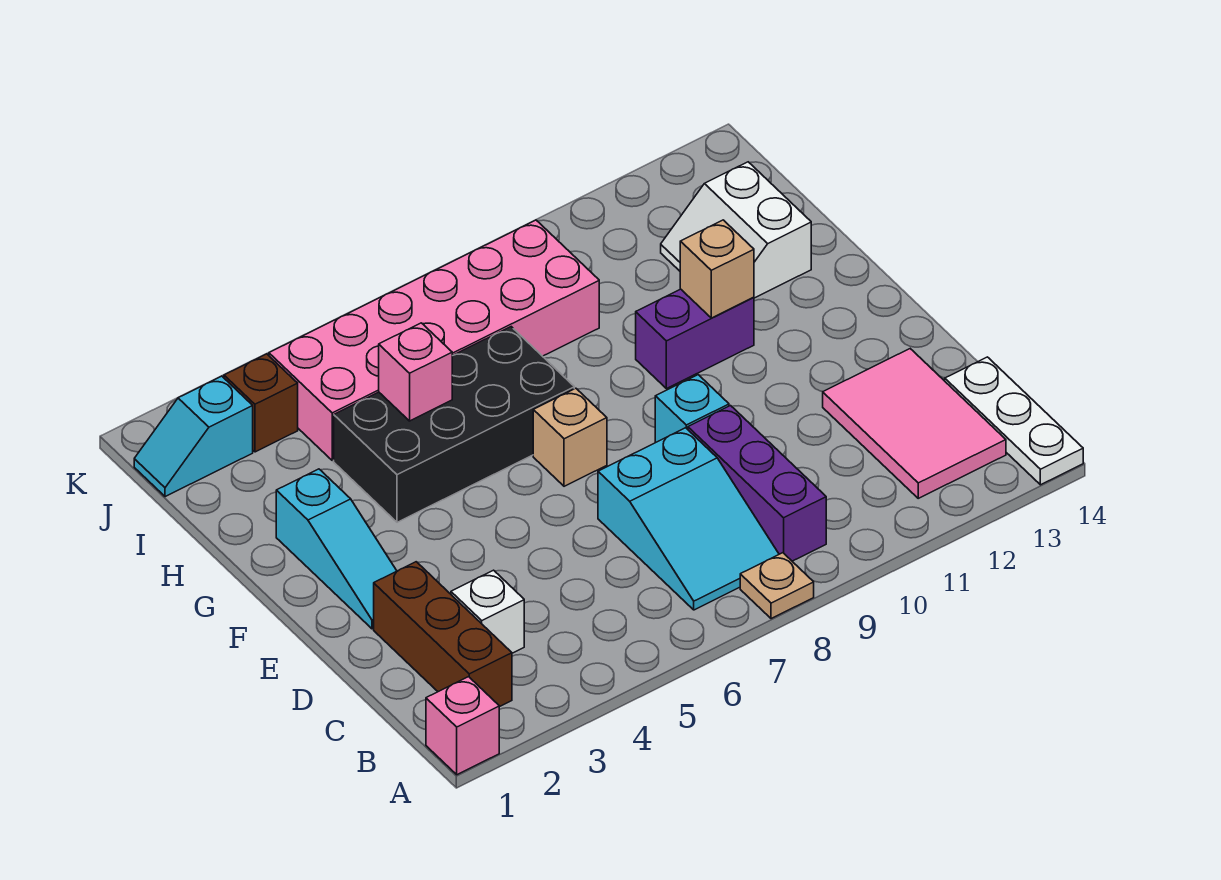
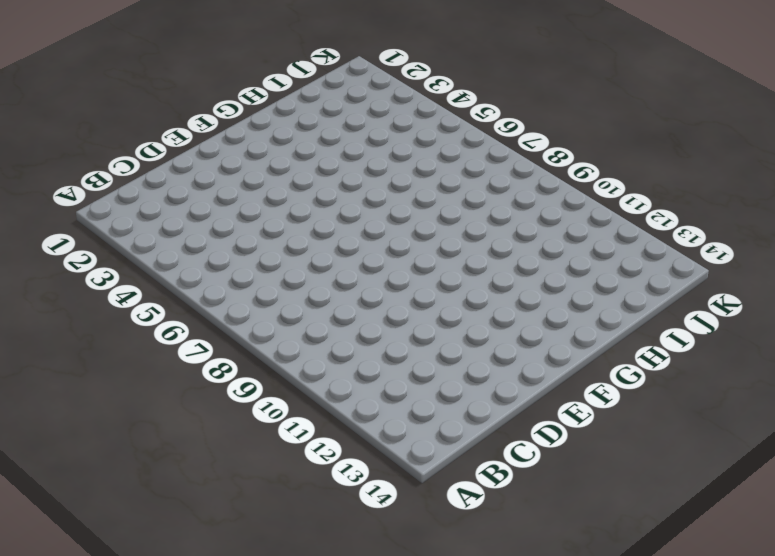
none -> pink brick A1 level 1
none -> tan plate A8 level 1
none -> white plate A14:C14 level 1

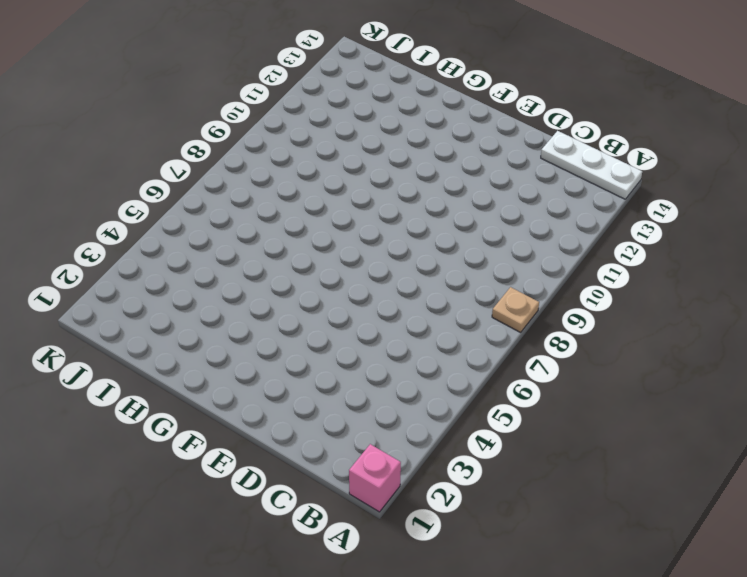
none -> brown brick B2:D2 level 1
none -> cyan slope B7:D8 level 1 top D
none -> purple brick B9:D9 level 1

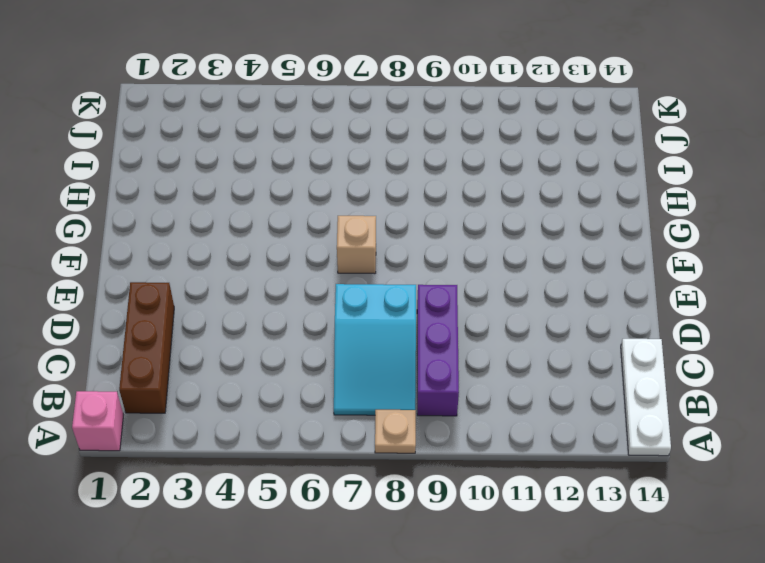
none -> pink tile B12:D13 level 1
none -> white brick C3 level 1
none -> cyan slope E2:G2 level 1 top G

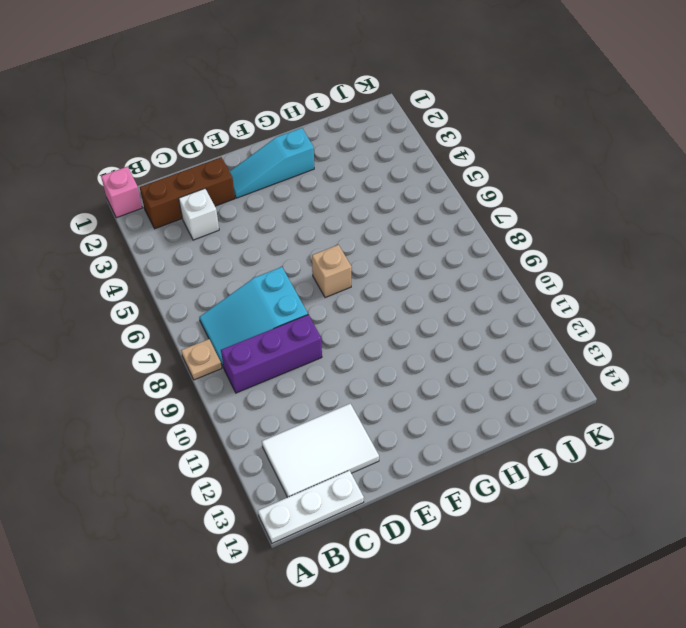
white tile B12:D13 level 1 -> pink tile B12:D13 level 1
none -> cyan brick E9 level 1
none -> black brick G4:H7 level 1
none -> purple brick G10:G11 level 1

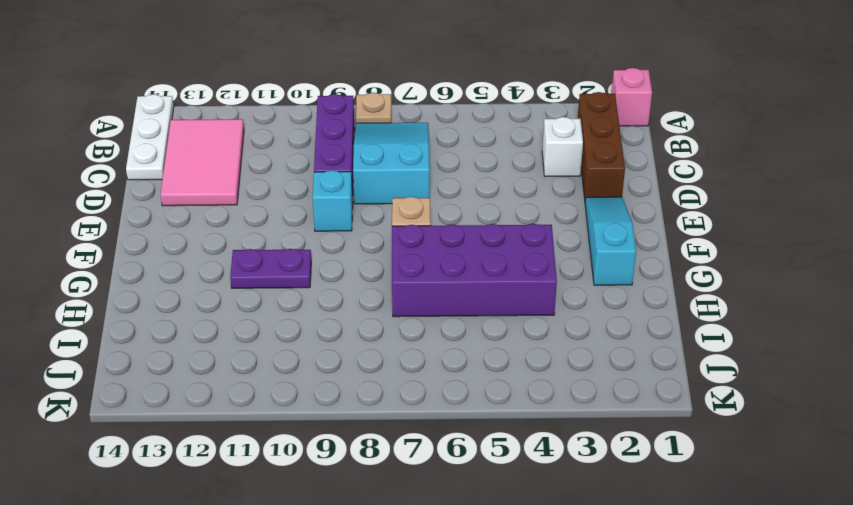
purple brick G4:H7 level 1 -> black brick G4:H7 level 1
purple plate G10:G11 level 1 -> purple brick G10:G11 level 1
none -> white slope H12:I13 level 1 top 13
none -> pink brick I4:J9 level 1
none -> cyan slope J1:J2 level 1 top 2

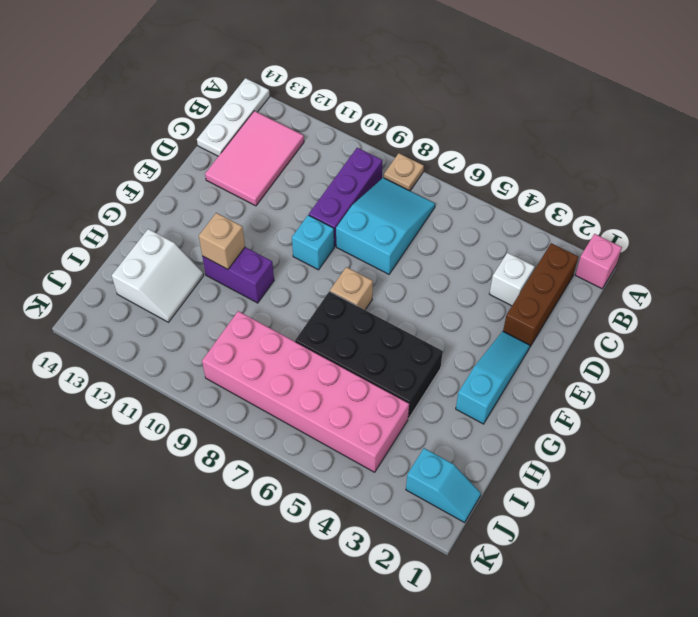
none -> brown brick J3 level 1
none -> pink brick H5 level 2

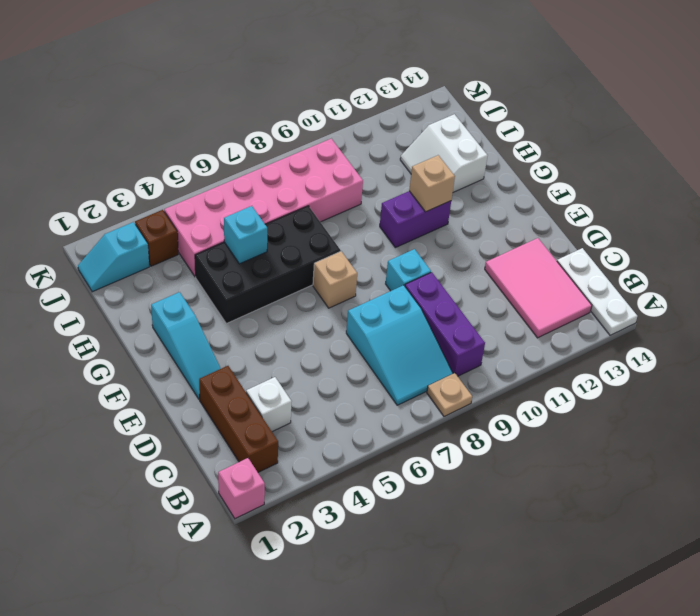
cyan brick H5 level 2 -> pink brick H5 level 2

